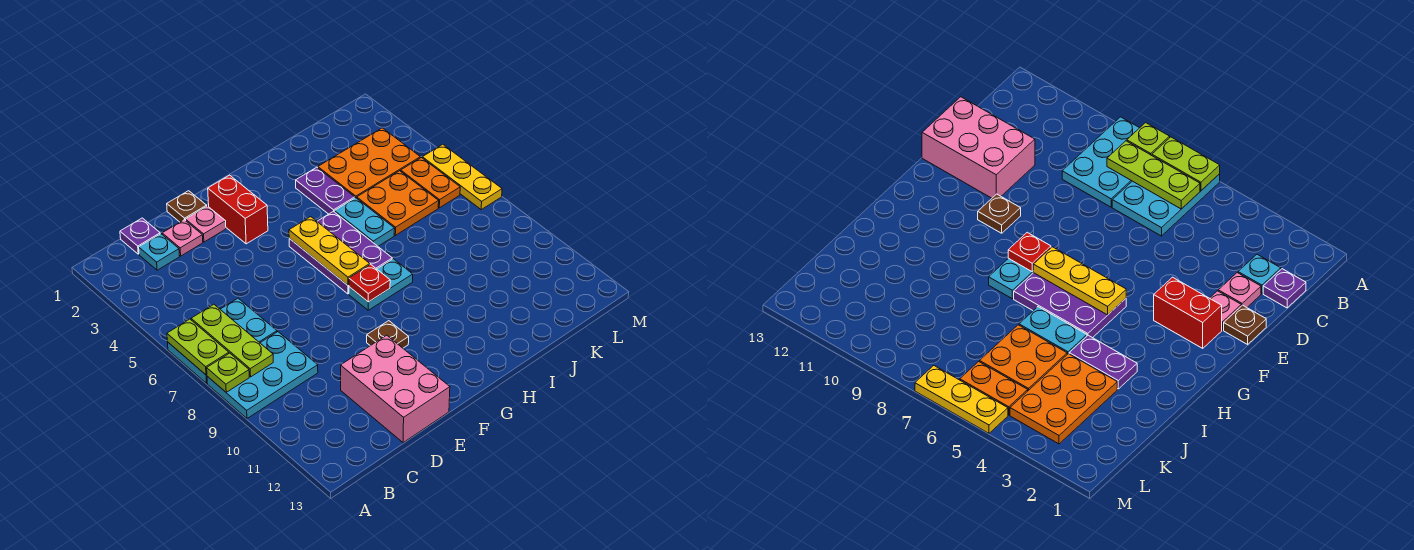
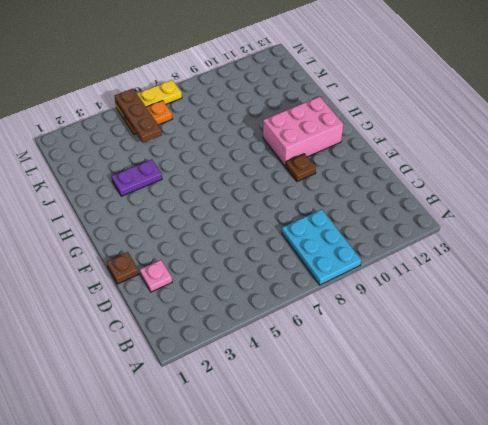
pink brick G10:H12 level 1 -> pink brick D11:E13 level 1
brown plate K5:M5 level 2 -> none
none -> cyan plate A6:C7 level 1
none -> purple plate C1 level 1
none -> cyan plate C2 level 1

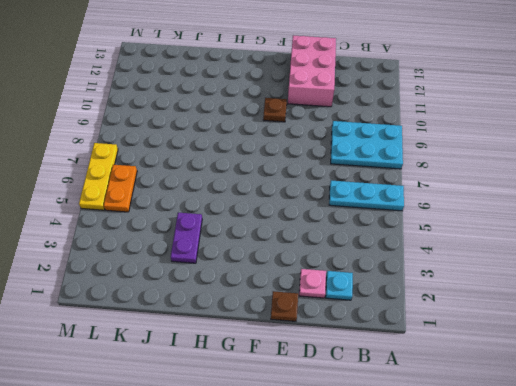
cyan plate A6:C6 level 1 -> cyan plate A6:C7 level 1
none -> purple plate C1 level 1
none -> pink plate E2 level 1
none -> red brick F2:F3 level 1

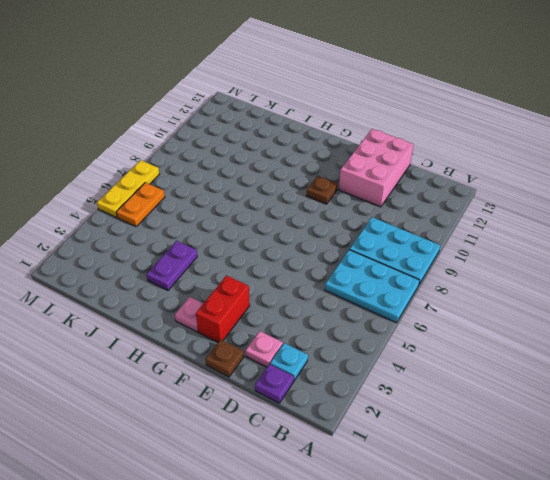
pink plate G2 level 1 -> pink plate E2 level 1
none -> purple plate G5:H7 level 1
none -> cyan plate G8:H8 level 1
none -> cyan plate I5:I6 level 1

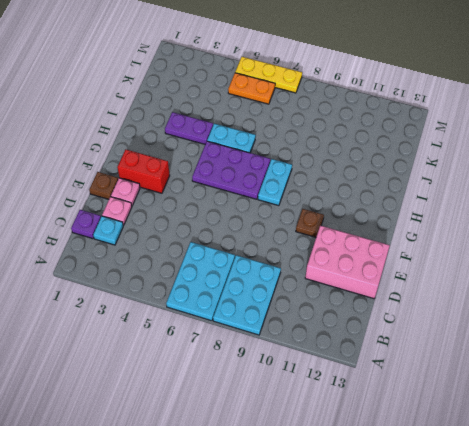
none -> orange plate J3:L4 level 1
none -> orange plate J5:K6 level 1
none -> lime plate A6:A7 level 2

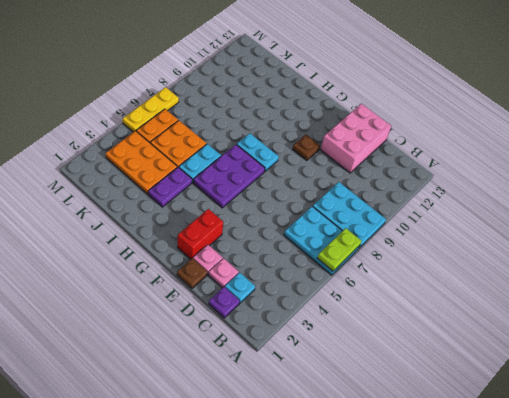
none -> lime plate A8 level 2
none -> lime plate B6:B8 level 2
none -> yellow plate G5:G7 level 2

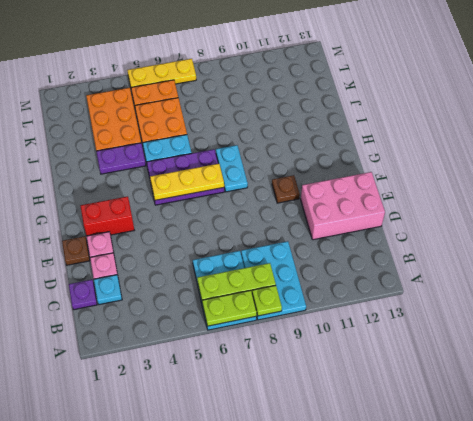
none -> red plate G8 level 2

